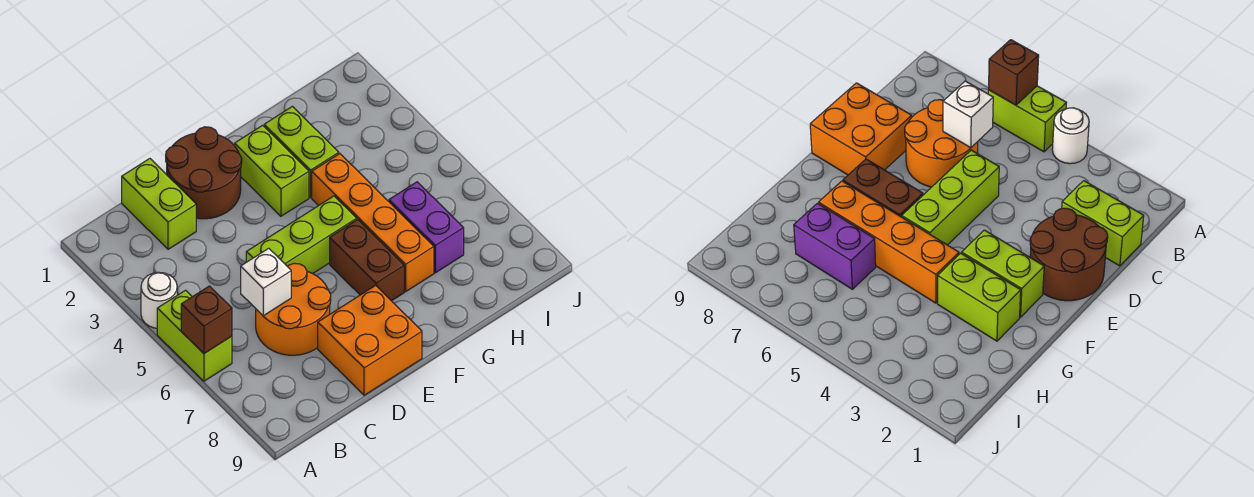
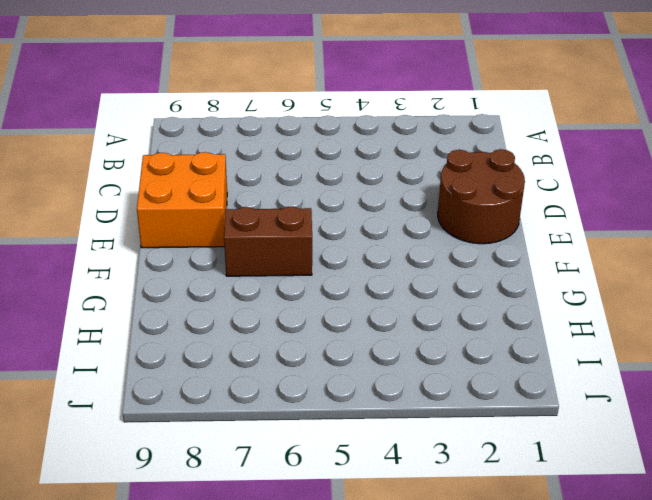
none -> white round brick A4 level 1
none -> lime brick A5:A6 level 1
none -> lime brick C1:C2 level 1

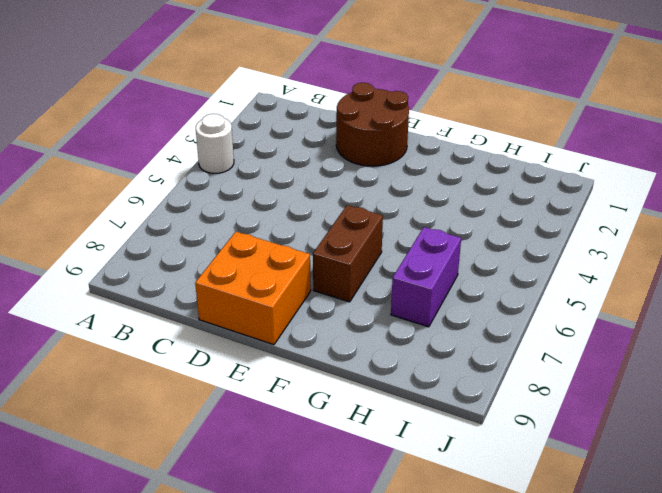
none -> lime brick A5:A6 level 1
none -> lime brick C1:C2 level 1
none -> orange round brick C6:D7 level 1

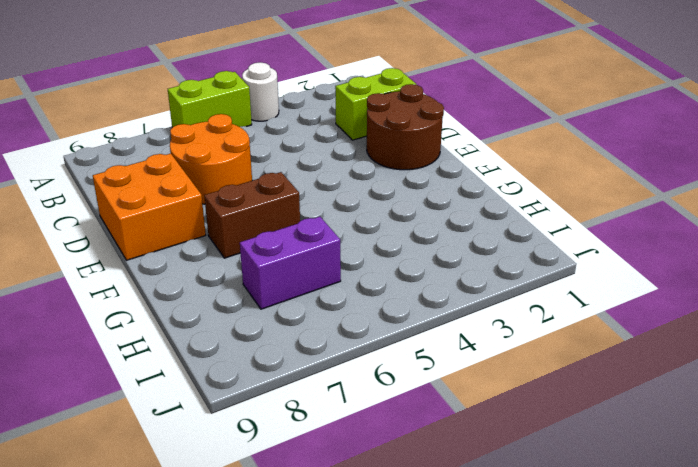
none -> lime brick D5:F5 level 1
none -> lime brick F2:F3 level 1
none -> lime brick G2:G3 level 1

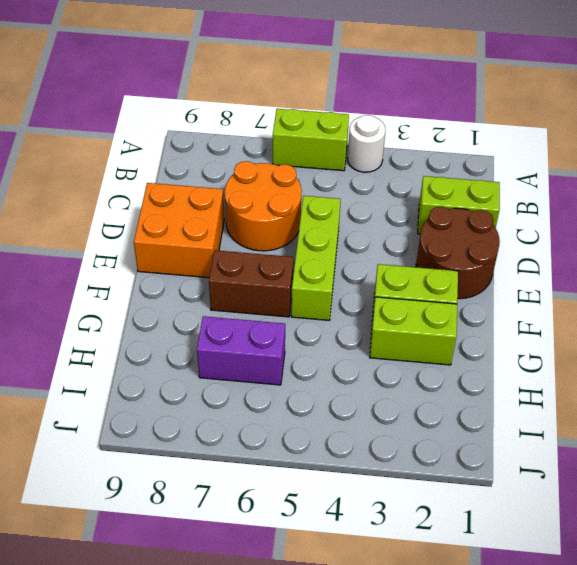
none -> orange brick G4:G7 level 1
none -> brown brick A6 level 2
none -> white brick C6 level 2

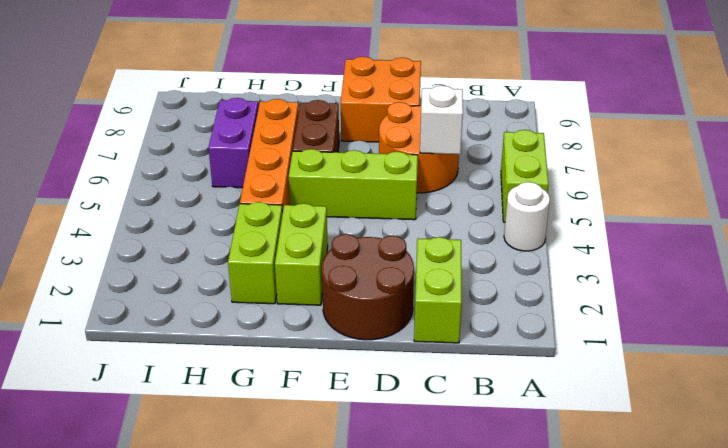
none -> brown brick A6 level 2

